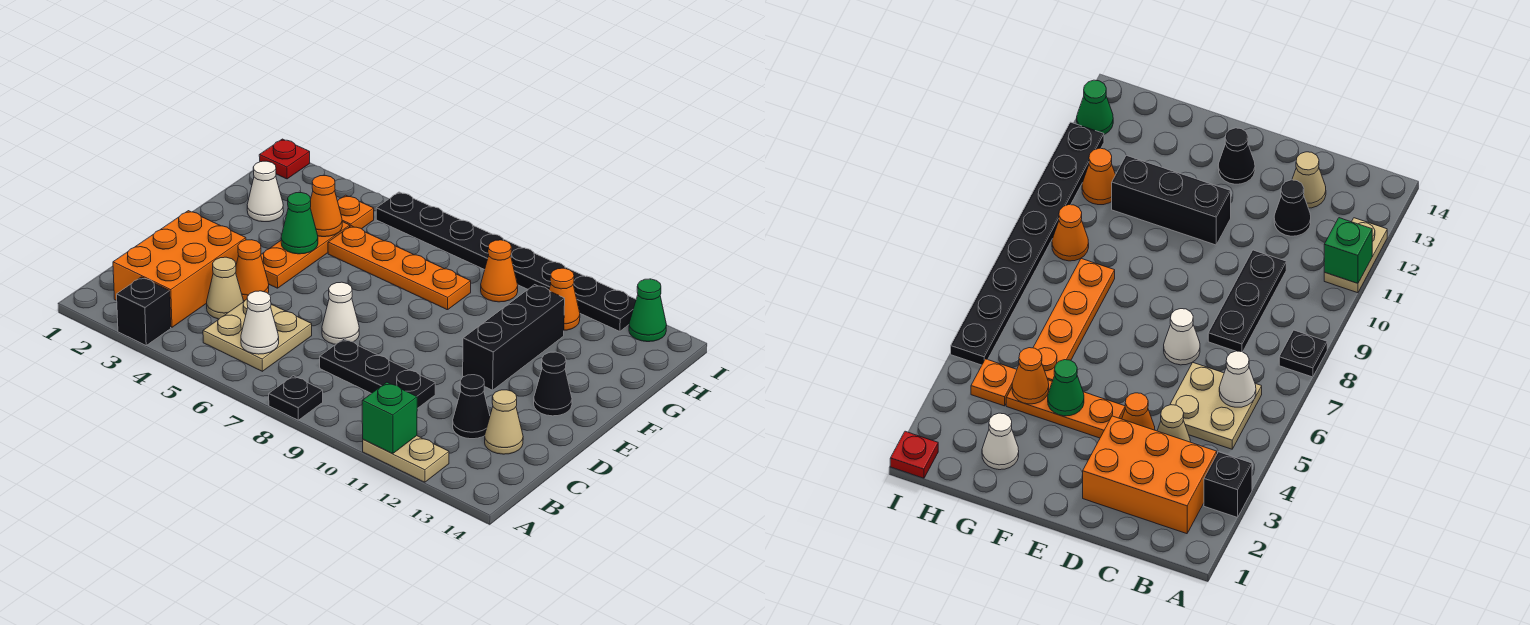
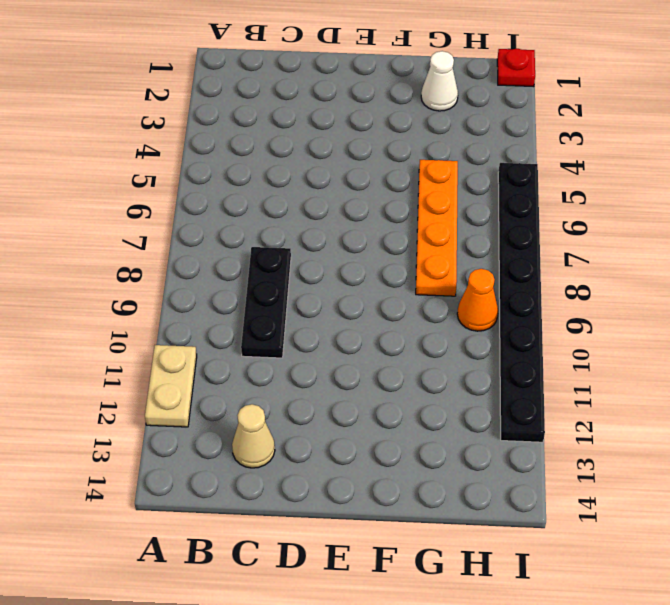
none -> black brick A3 level 1
none -> black plate A8 level 1
none -> orange brick B2:D3 level 1

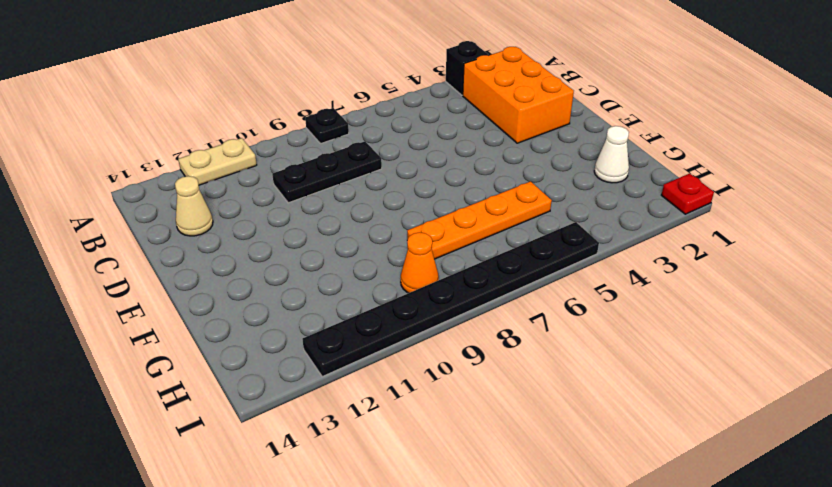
none -> tan plate B5:C6 level 1
none -> tan cone C4 level 1
none -> black cone C12 level 1

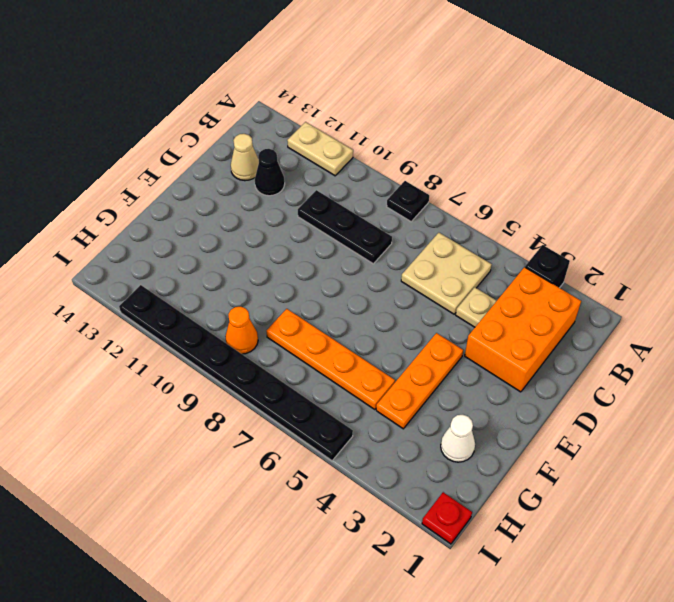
tan plate C4 level 1 -> tan cone C4 level 1
none -> orange cone D4 level 1
none -> white cone D7 level 1
none -> black brick E11:G11 level 1

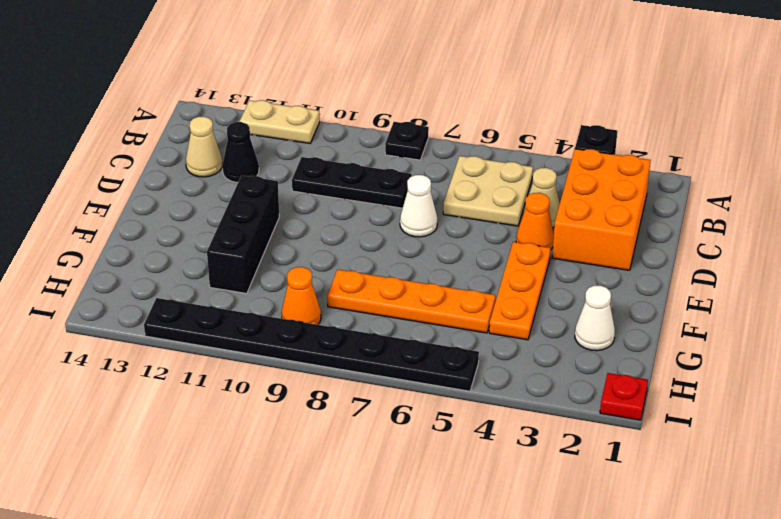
none -> black cone E13 level 1
none -> orange plate H4 level 1
none -> orange cone H11 level 1

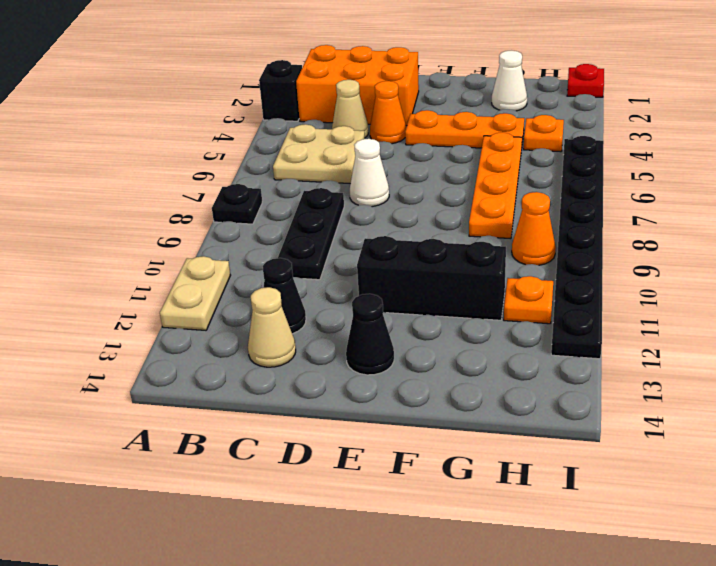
orange plate H11 level 1 -> orange cone H11 level 1
none -> green cone I13 level 1
none -> green brick A11 level 2
none -> white cone B6 level 2

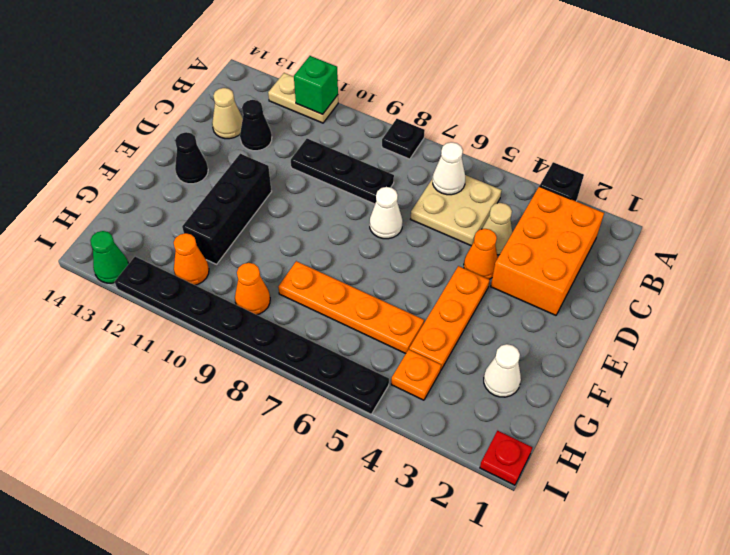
none -> green cone F4 level 2
none -> orange cone G4 level 2

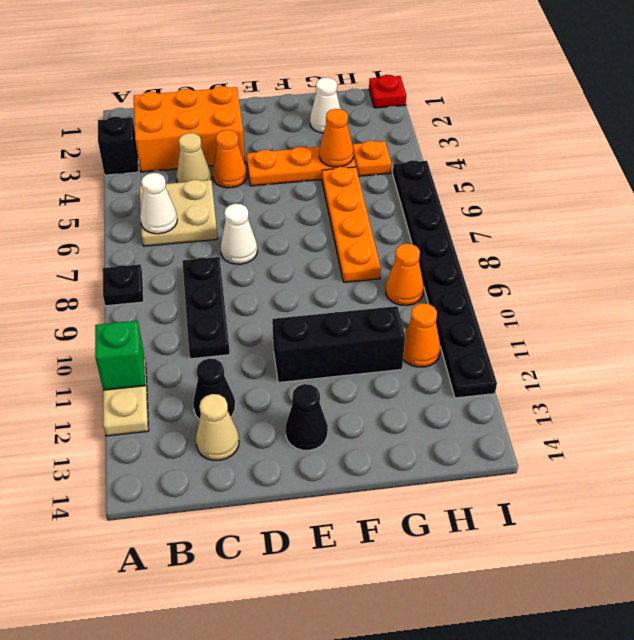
none -> green cone I13 level 1
none -> green cone F4 level 2

